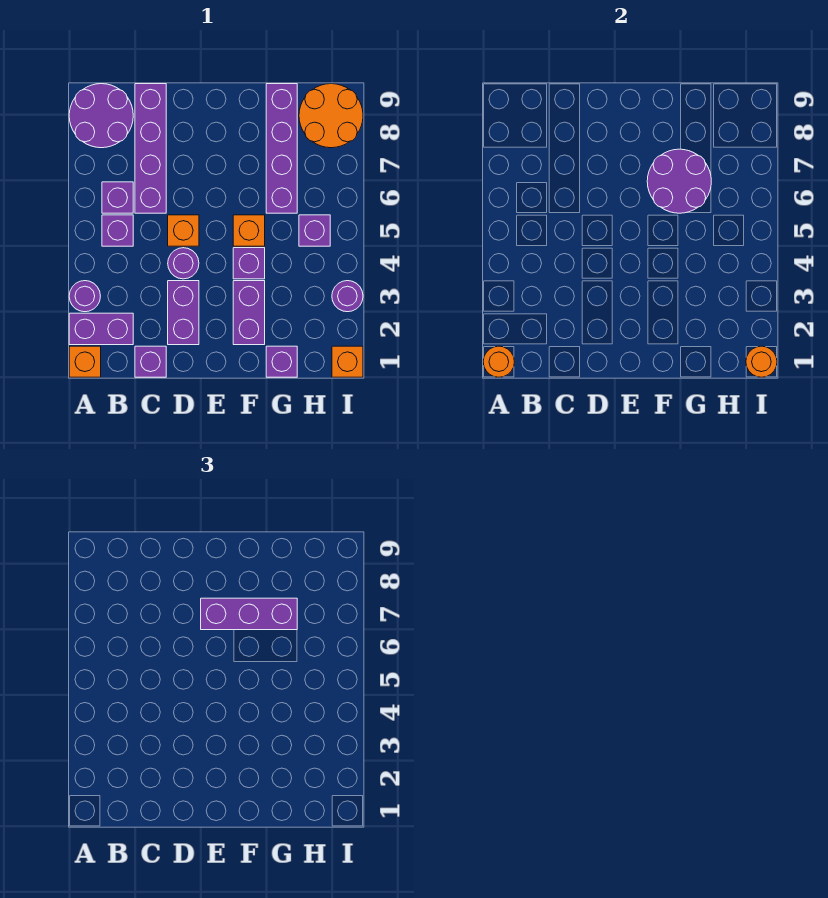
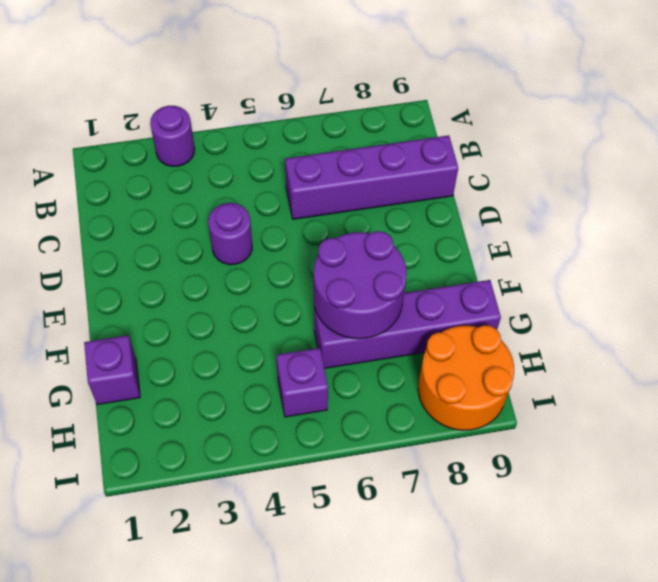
none -> orange brick A1 level 1
none -> purple brick A2:B2 level 1
none -> purple round brick A8:B9 level 1

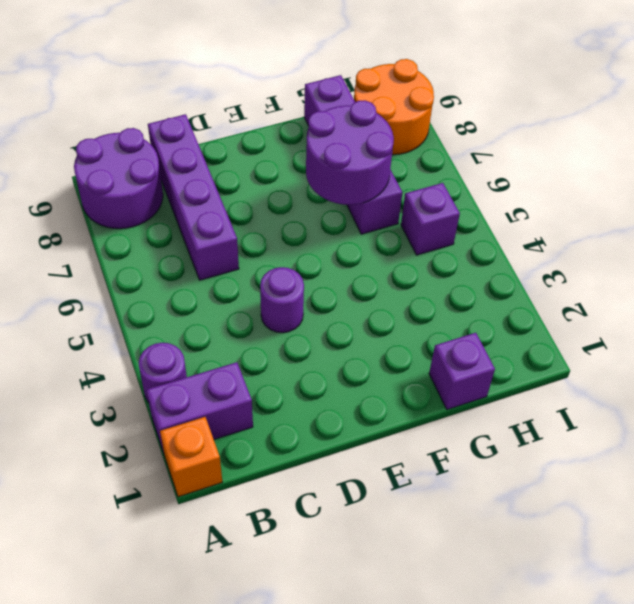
none -> purple brick B5 level 1
none -> purple brick B6 level 1
none -> purple brick C1 level 1

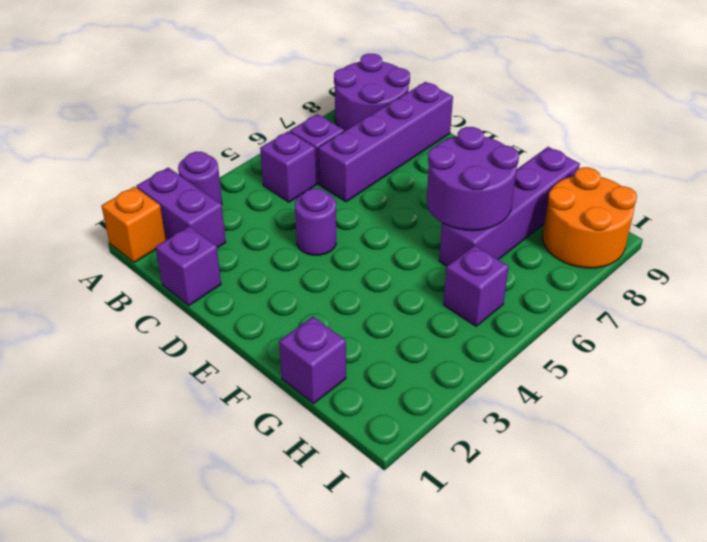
none -> purple brick D2:D3 level 1
none -> orange brick D5 level 1
none -> purple brick F2:F3 level 1

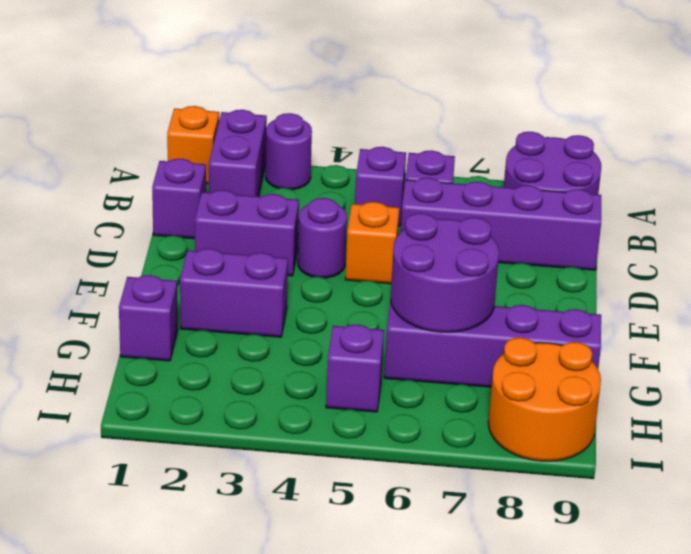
none -> purple brick F4 level 1
none -> orange brick F5 level 1
none -> orange brick I1 level 1

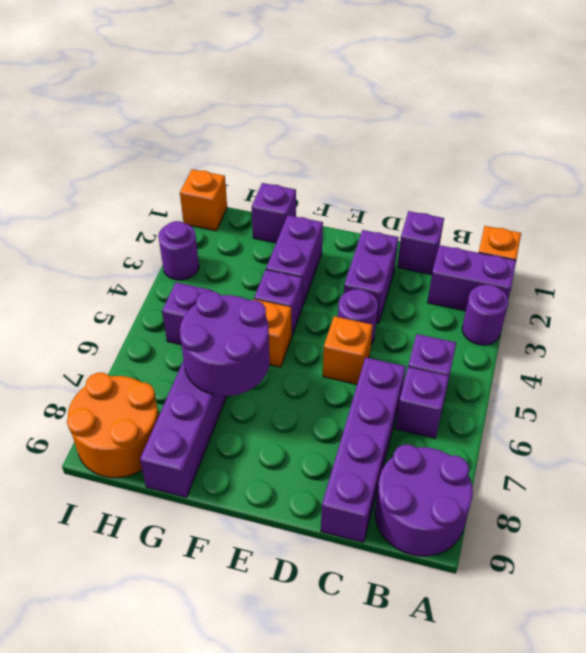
none -> orange round brick A1 level 2
none -> orange round brick I1 level 2
none -> purple brick E7:G7 level 3

